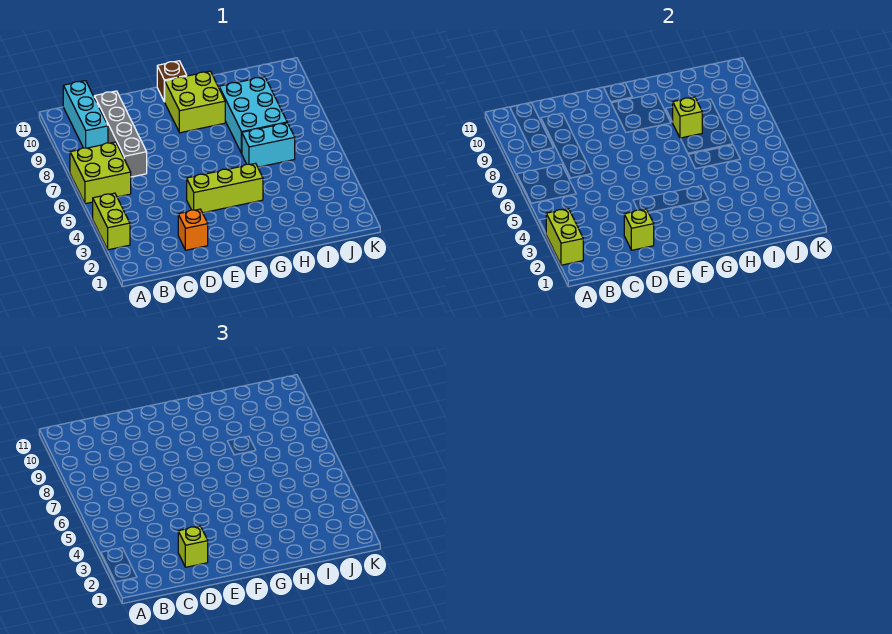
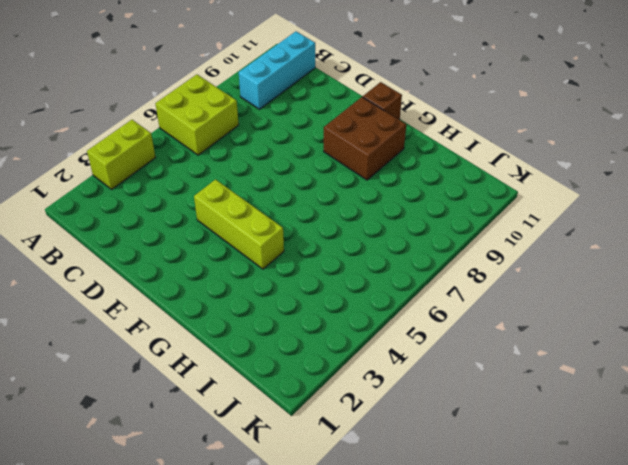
brown brick F9:G10 level 1 -> lime brick F9:G10 level 1
none -> grey brick C7:C10 level 1
none -> orange brick D2 level 1
none -> cyan brick H6:I6 level 1

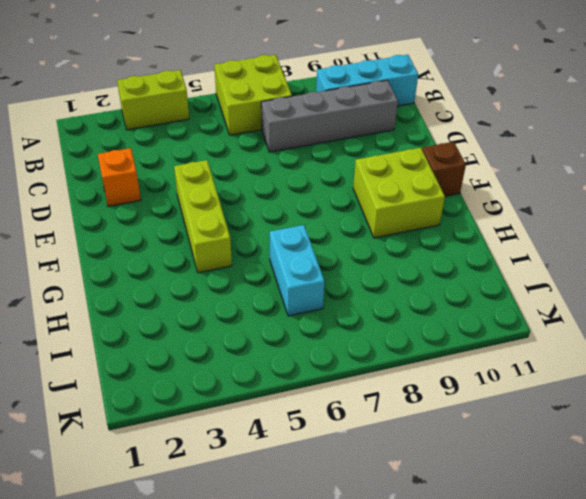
none -> cyan brick H7:I9 level 1
none -> lime brick A2:A3 level 2
none -> lime brick D2 level 2

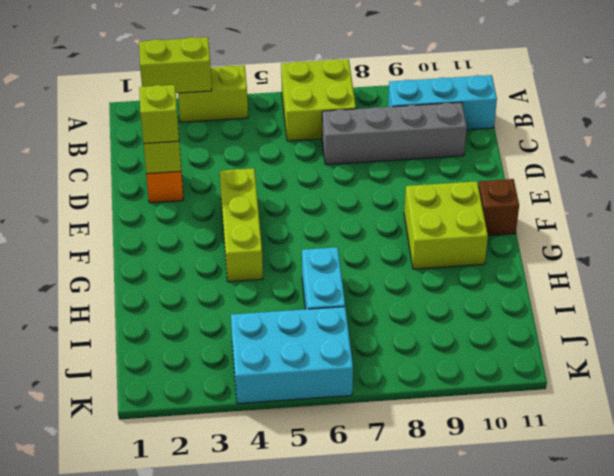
cyan brick J4:K6 level 1 -> cyan brick H7:I9 level 1
none -> lime brick H8 level 2

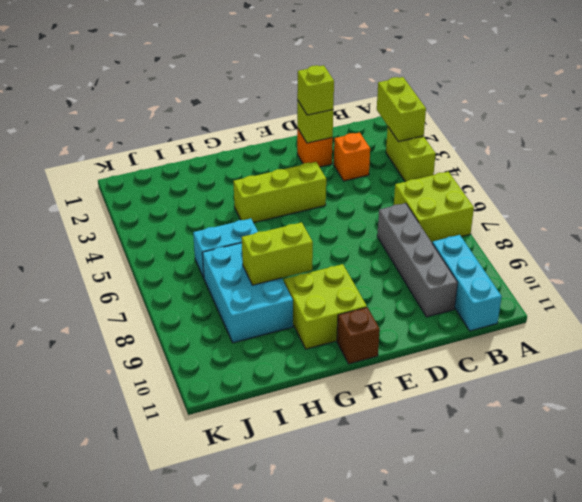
orange brick C3 level 1 -> none
lime brick G8:H8 level 2 -> lime brick H8 level 2

